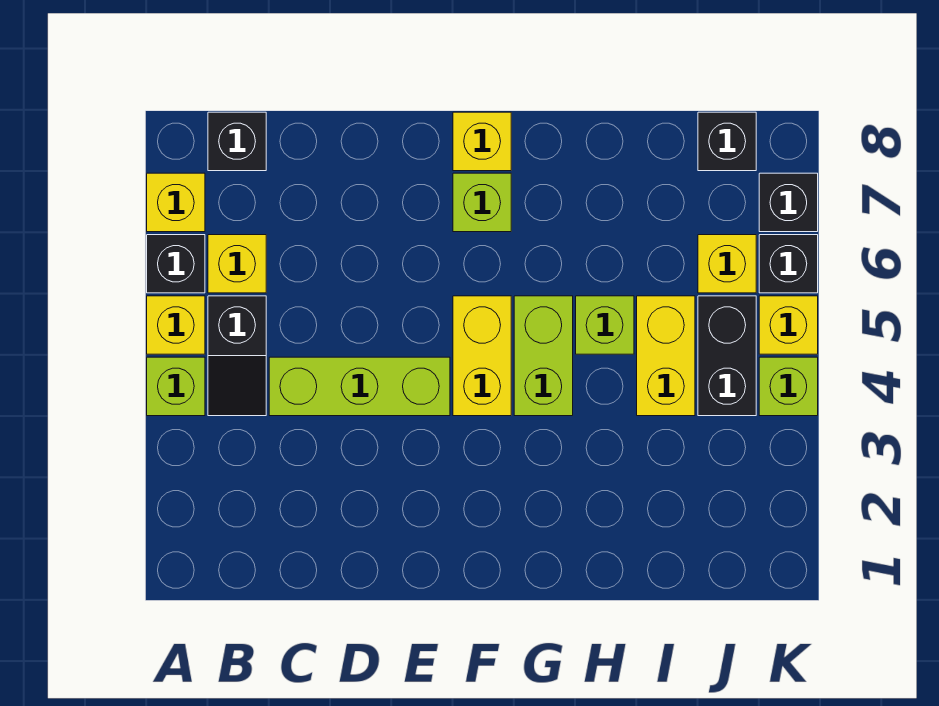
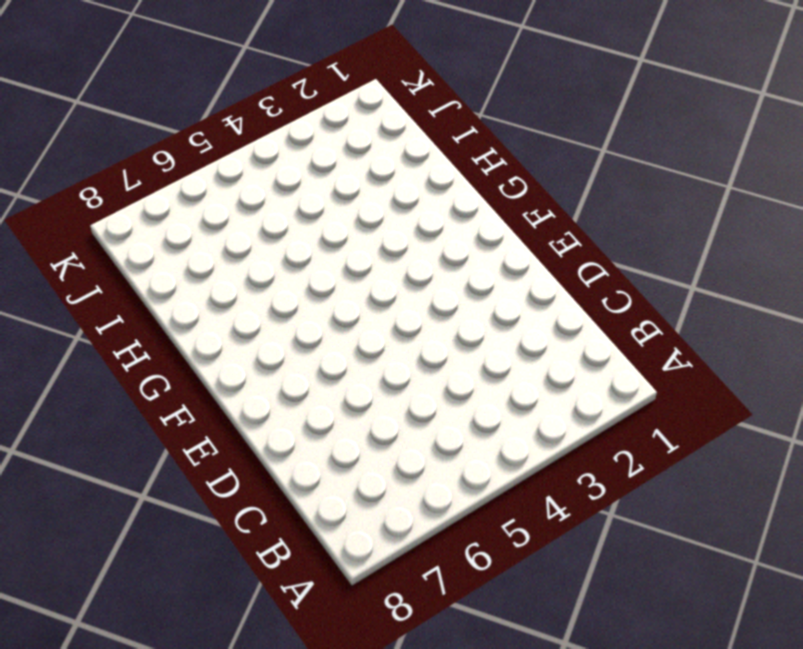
none -> lime brick A4 level 1
none -> yellow brick A5 level 1
none -> black brick A6 level 1

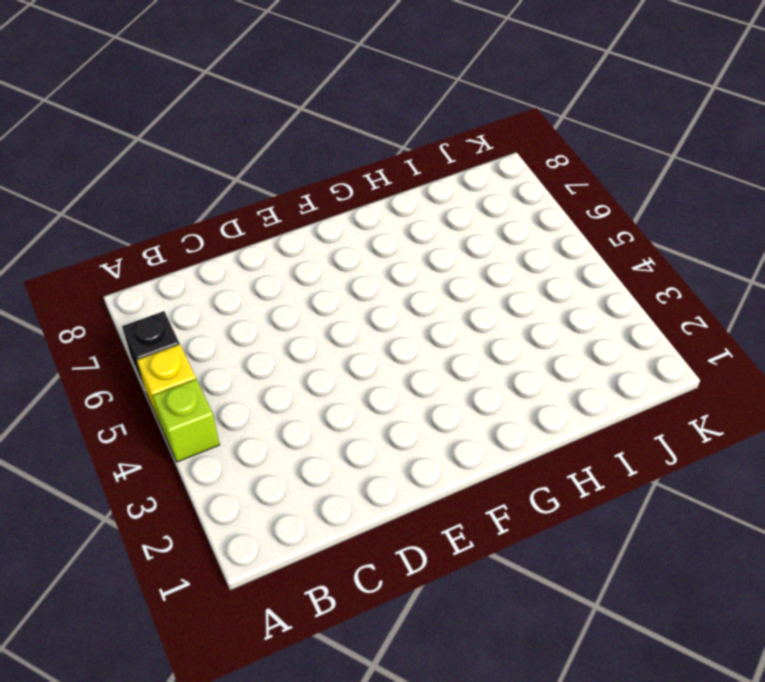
none -> yellow brick A7 level 1
none -> black slope B4:B5 level 1 top 5
none -> yellow brick B6 level 1

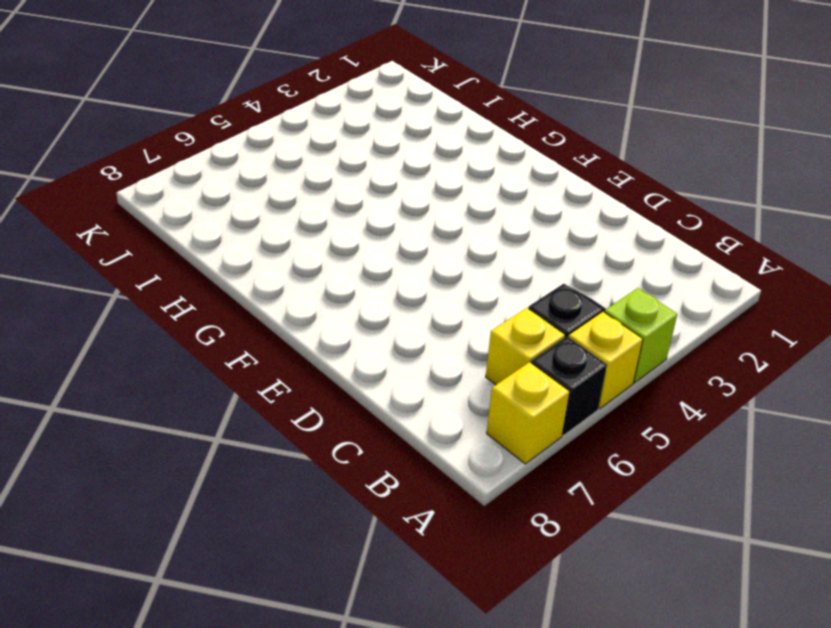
none -> black brick B8 level 1
none -> lime brick C4:E4 level 1
none -> yellow brick F4:F5 level 1

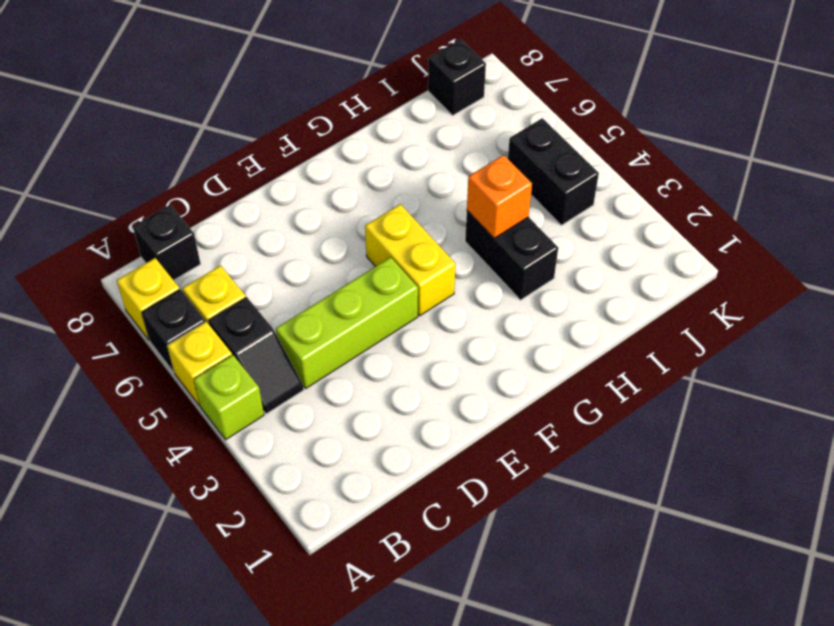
black brick H3:H4 level 1 -> none
orange brick H4 level 2 -> none
none -> lime brick F7 level 1
none -> yellow brick F8 level 1
none -> lime brick G4:G5 level 1

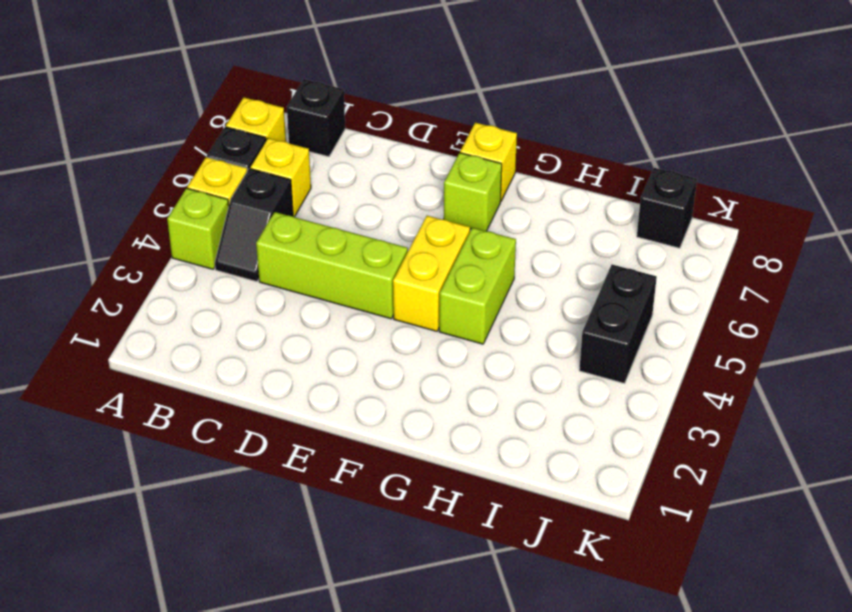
none -> lime brick H5 level 1
none -> yellow brick I4:I5 level 1
none -> yellow brick J6 level 1

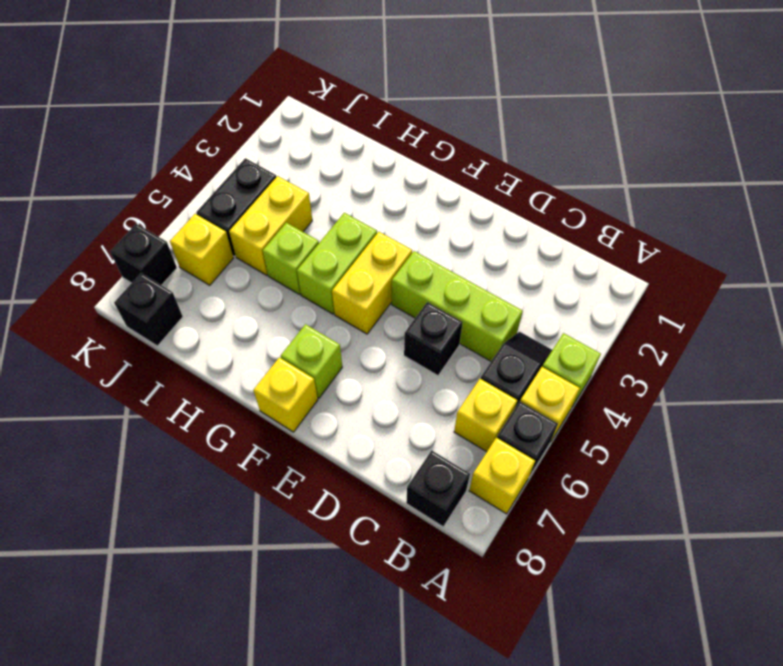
black brick D5 level 1 -> black brick K6 level 1
none -> lime brick K4 level 1
none -> yellow brick K5 level 1

